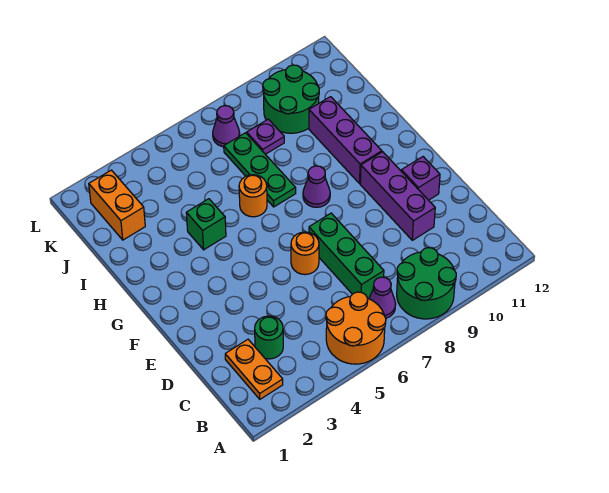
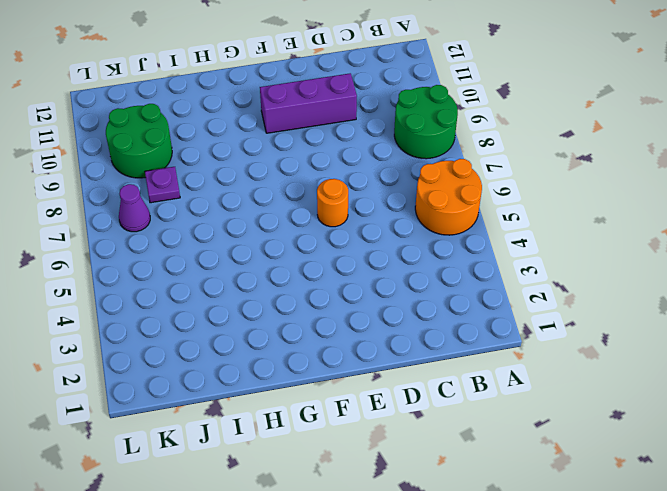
none -> orange plate B2:C2 level 1
none -> purple cone B7 level 1
none -> green round brick C3 level 1

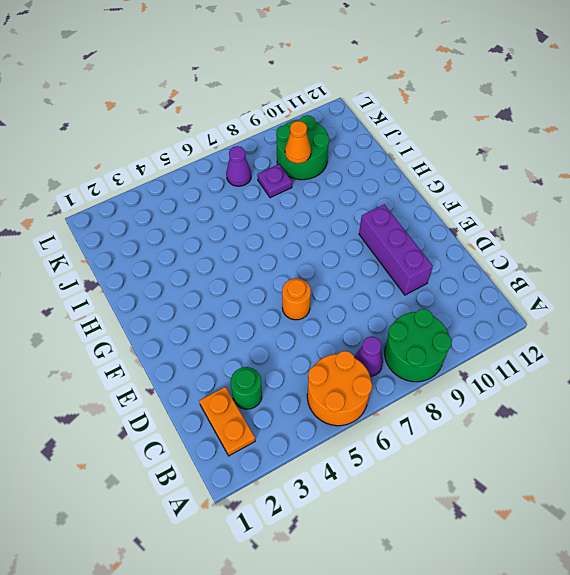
orange cone J9 level 2 -> none
none -> green brick C7:E7 level 1
none -> purple brick E11 level 1
none -> purple cone G8 level 1

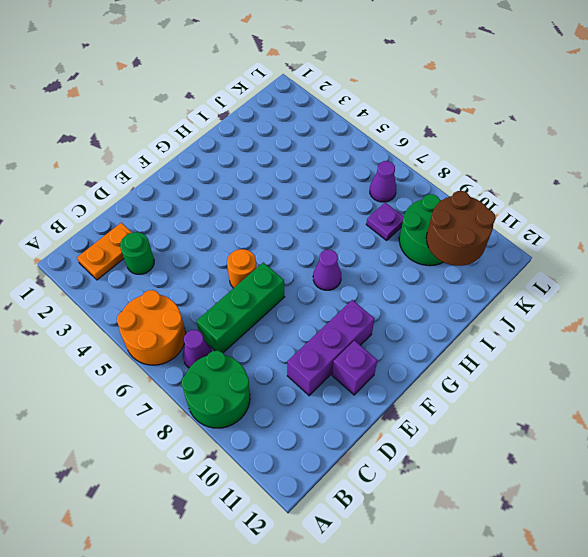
brown round brick J10:K11 level 2 -> none
none -> purple brick G10:I10 level 1
none -> green brick H4 level 1
none -> orange round brick H6 level 1

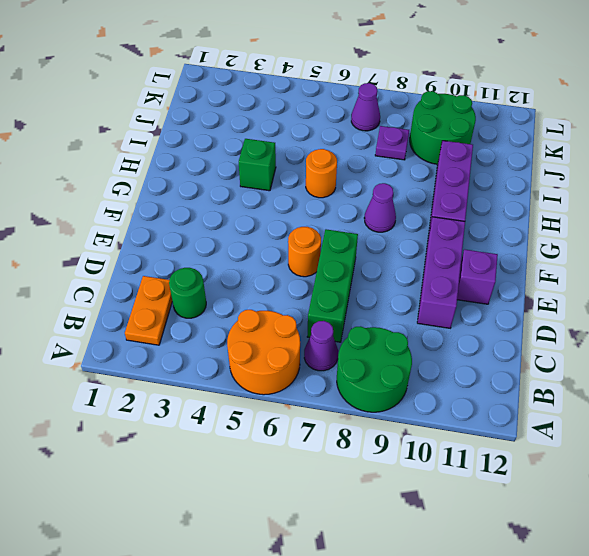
none -> green plate H7:J7 level 1
none -> orange brick J2:K2 level 1

